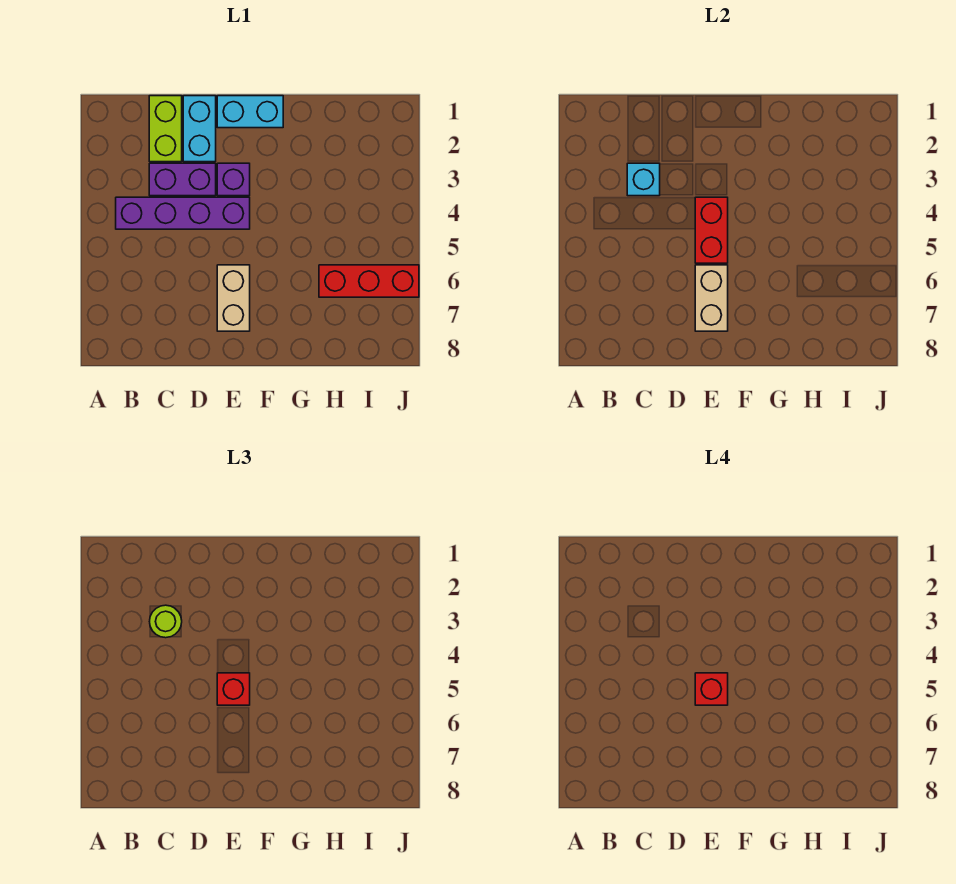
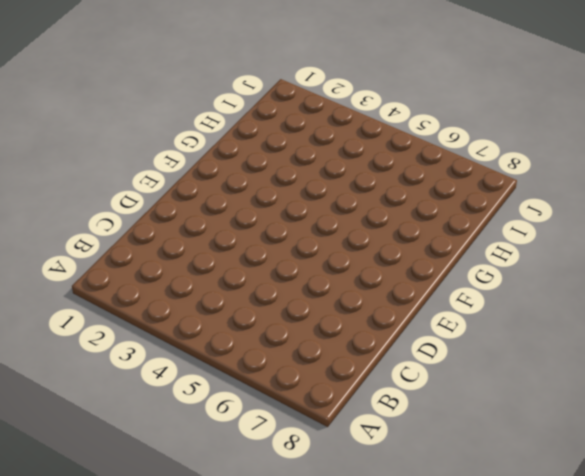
none -> purple brick B4:E4 level 1
none -> lime brick C1:C2 level 1
none -> purple brick C3:D3 level 1

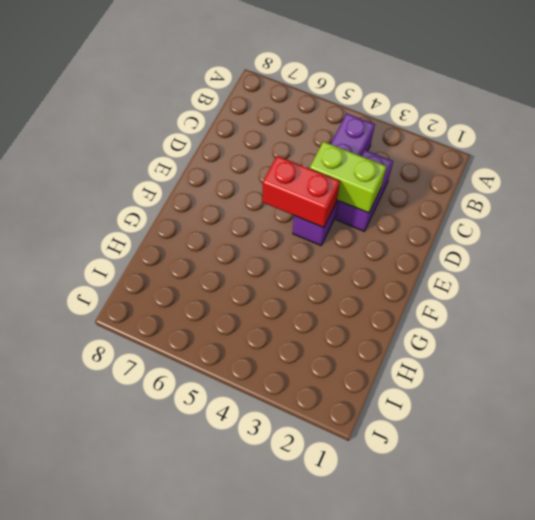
lime brick D3:D4 level 2 -> lime brick C1:C2 level 1
none -> cyan brick D1:D2 level 1
none -> cyan brick E1:F1 level 1
none -> purple brick E3 level 1

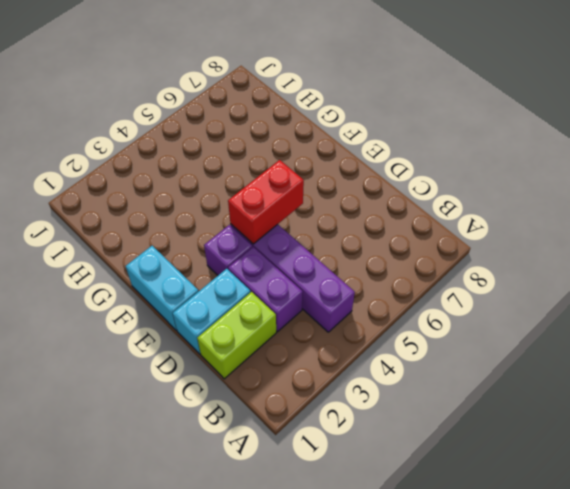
none -> tan brick E6:E7 level 1
none -> red brick H6:J6 level 1
none -> cyan brick C3 level 2

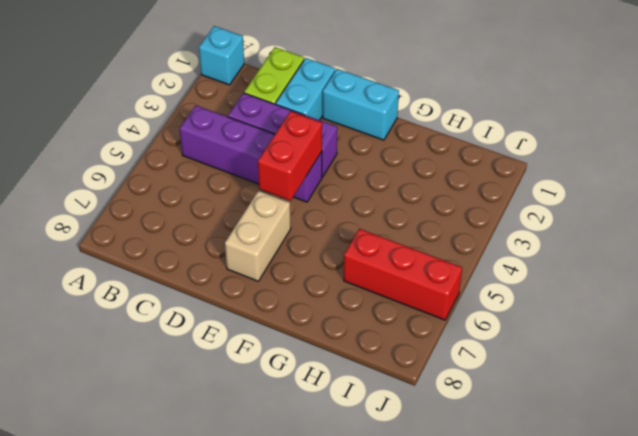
cyan brick A1 level 1 -> cyan brick C3 level 2
none -> tan brick E6:E7 level 2
none -> lime round brick C3 level 3
none -> red brick E5 level 3

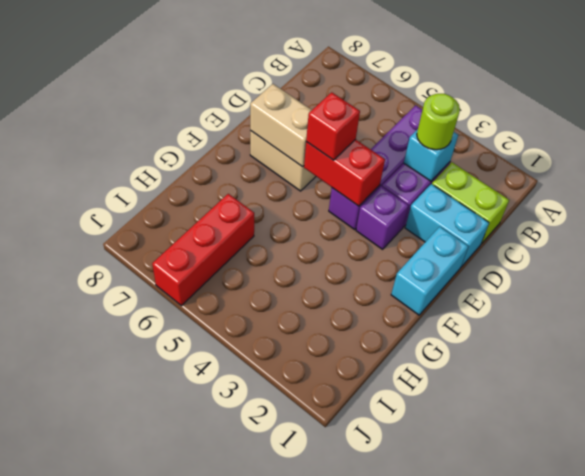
none -> red brick E5 level 4

